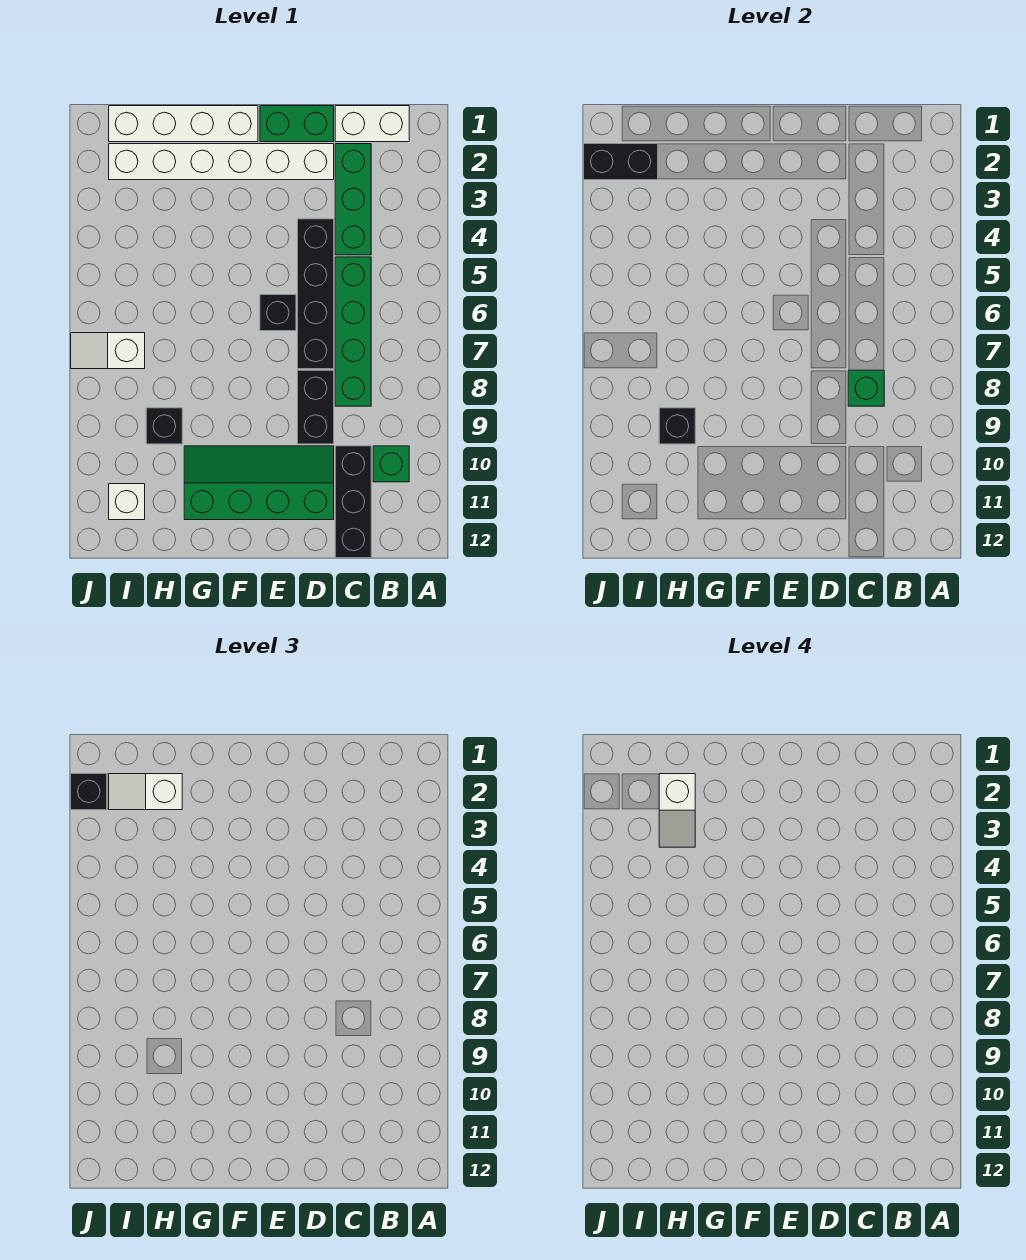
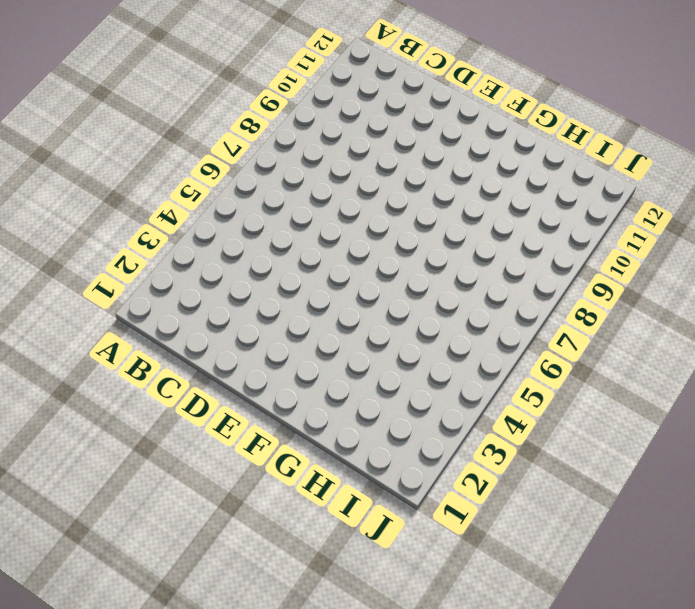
none -> white brick B1:C1 level 1
none -> green brick B10 level 1
none -> green brick C2:C4 level 1

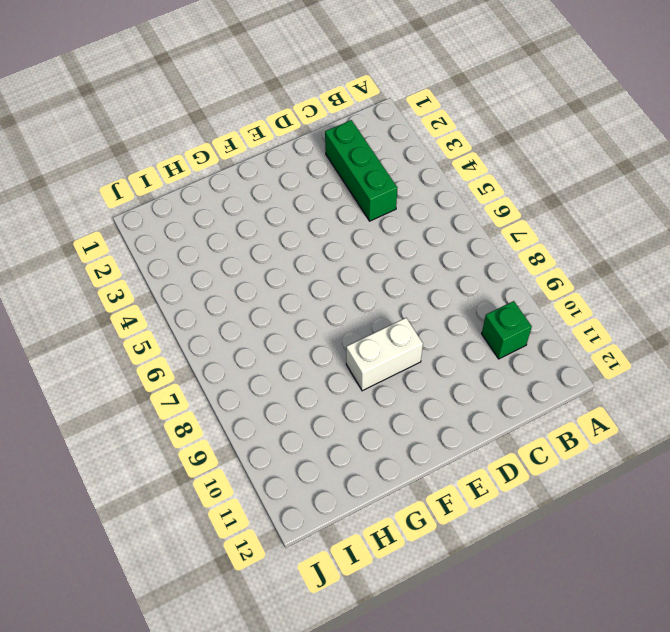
white brick E9:F9 level 1 -> white brick B1:C1 level 1
none -> green brick C5:C8 level 1
none -> black brick C10:C12 level 1
none -> green brick D1:E1 level 1

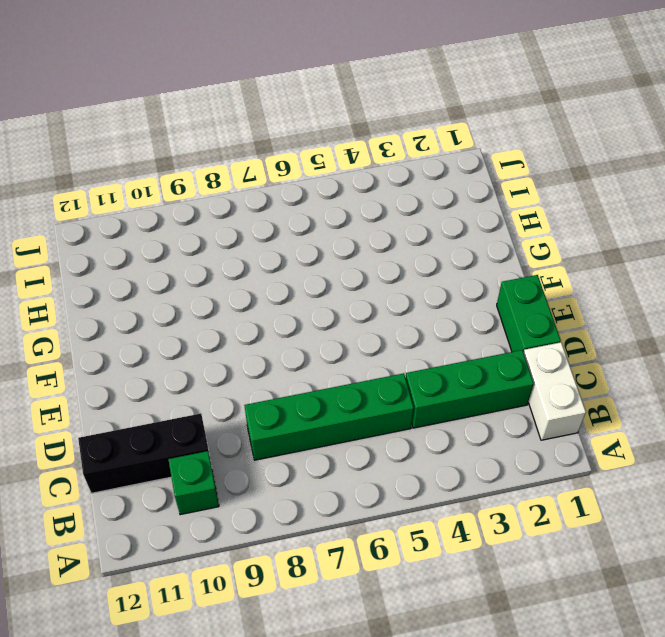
none -> white brick D2:I2 level 1
none -> black brick D4:D7 level 1
none -> black brick D8:D9 level 1

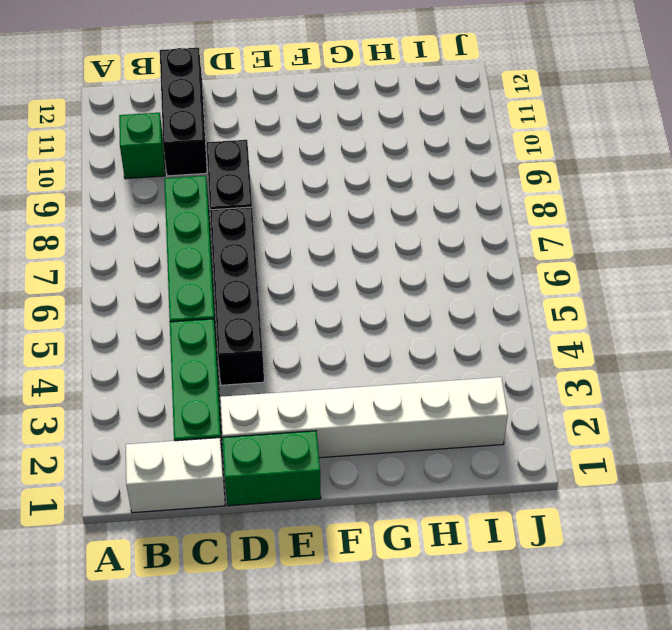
none -> green slope D10:G11 level 1 top 11
none -> black brick E6 level 1
none -> white brick F1:I1 level 1

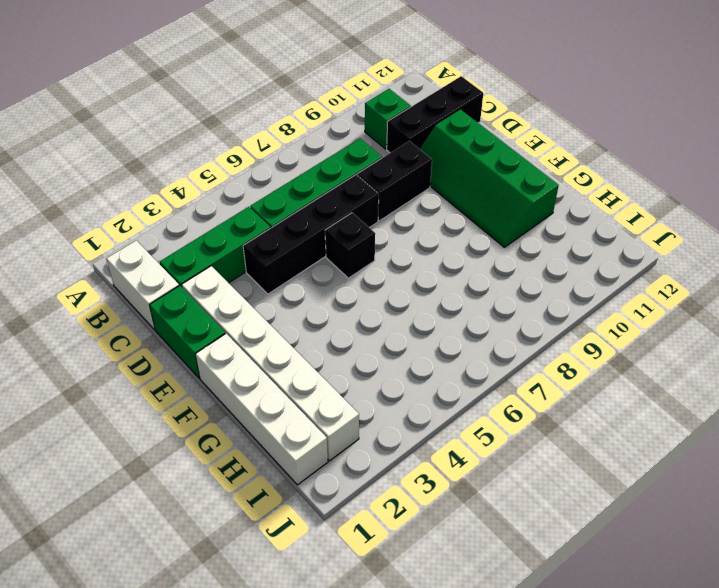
none -> black brick H9 level 1
none -> white slope I7:J7 level 1 top I
none -> white brick I11 level 1

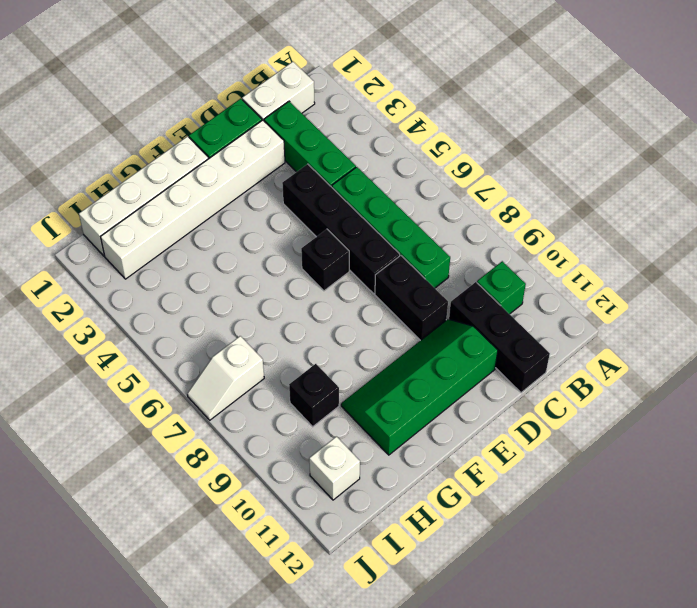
none -> green brick C8 level 2
none -> black brick H9 level 2
none -> black brick I2:J2 level 2

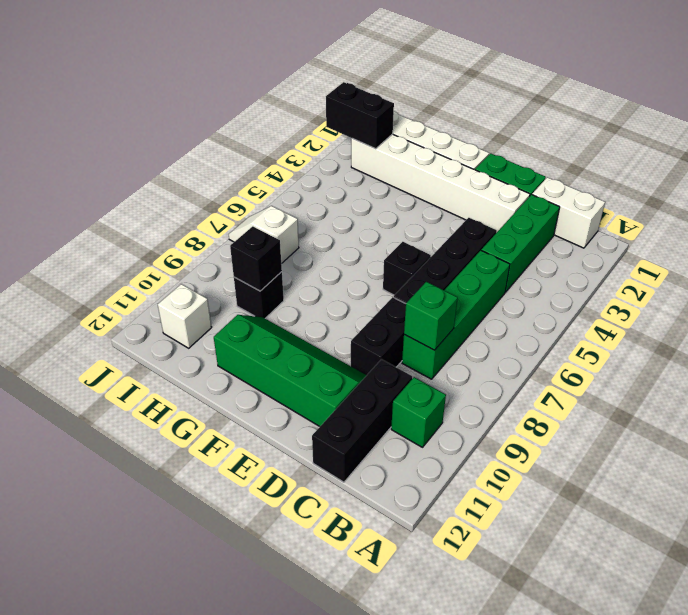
none -> white slope H2:I2 level 3 top H
none -> black brick J2 level 3
none -> white slope H2:H3 level 4 top 2

